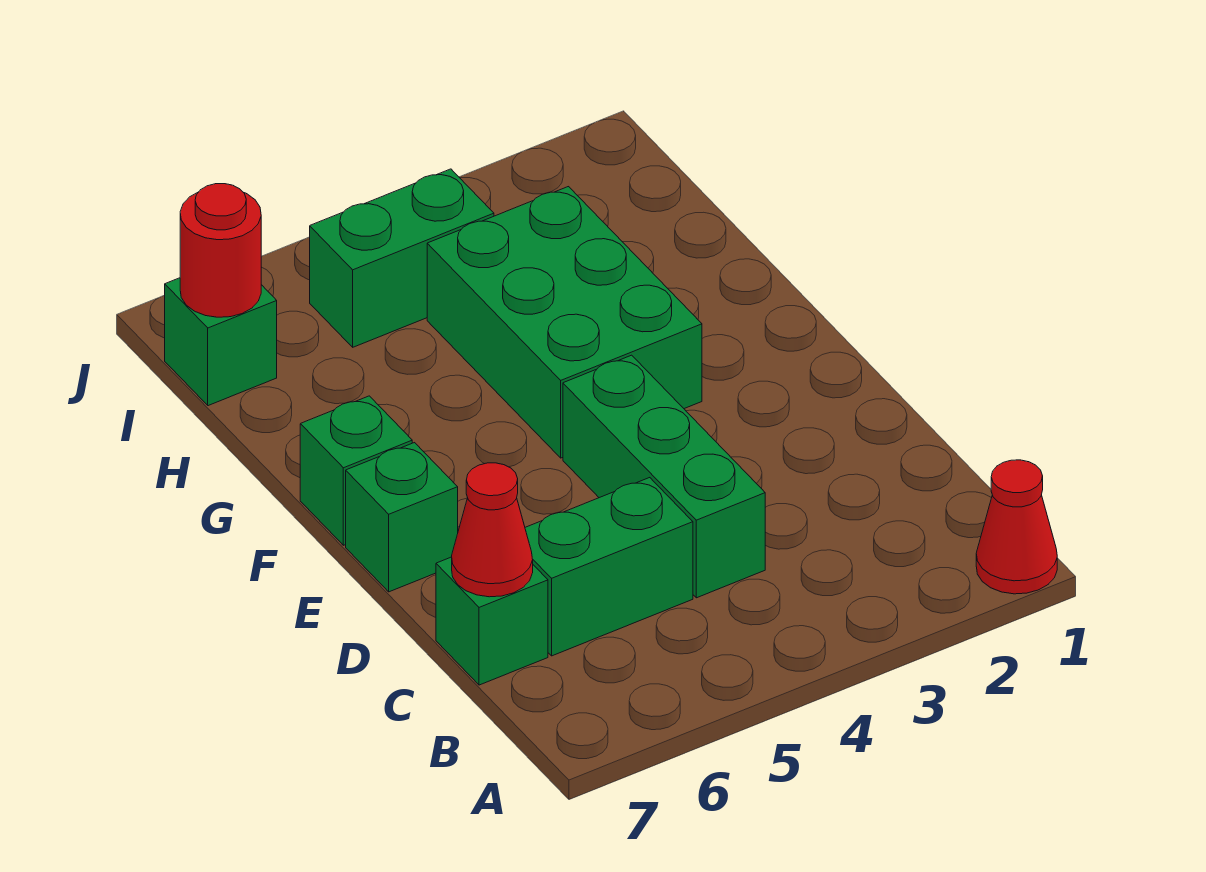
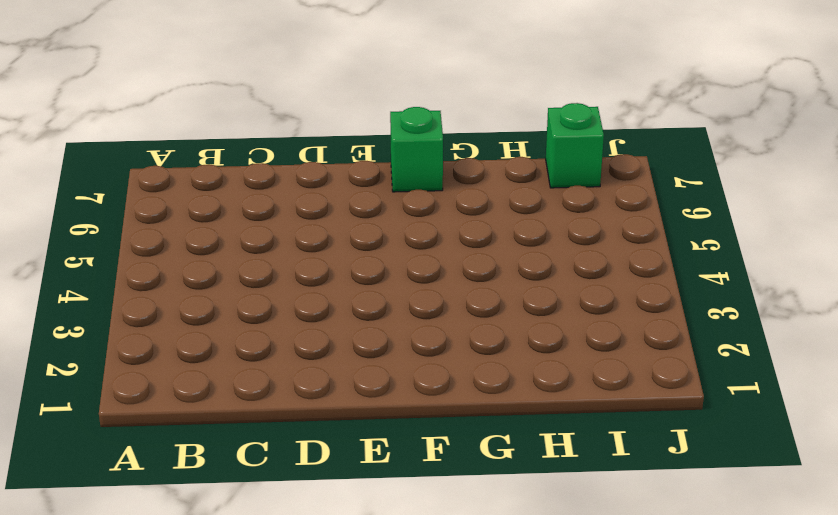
none -> red cone A1 level 1
none -> green brick C4:E4 level 1

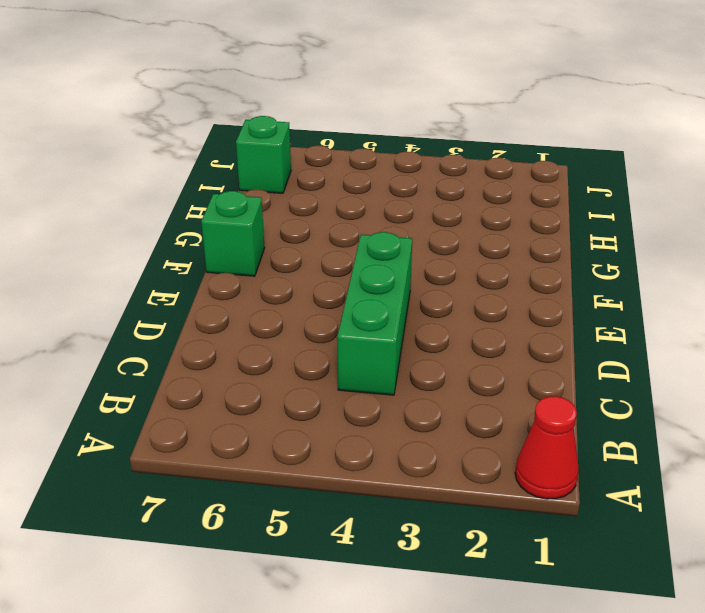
none -> green brick C5:C6 level 1
none -> green brick C7 level 1

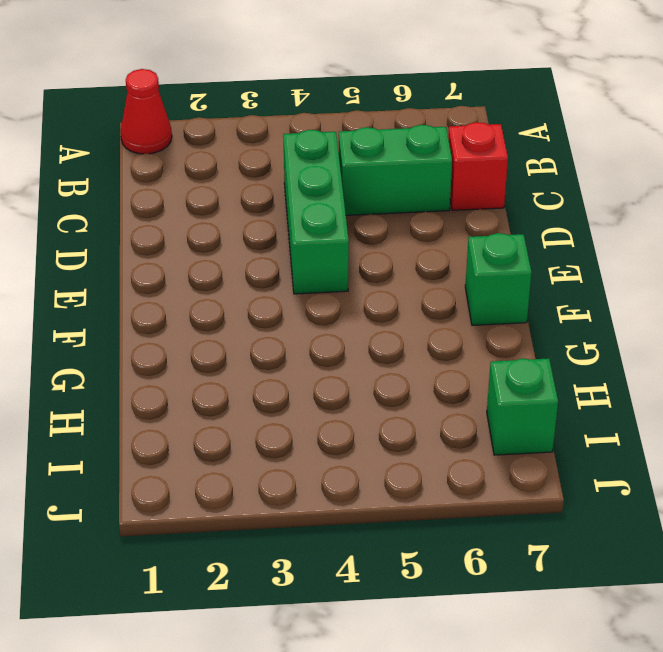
red brick C7 level 1 -> green brick C7 level 1
none -> green brick E7 level 1
none -> green brick F3:H4 level 1

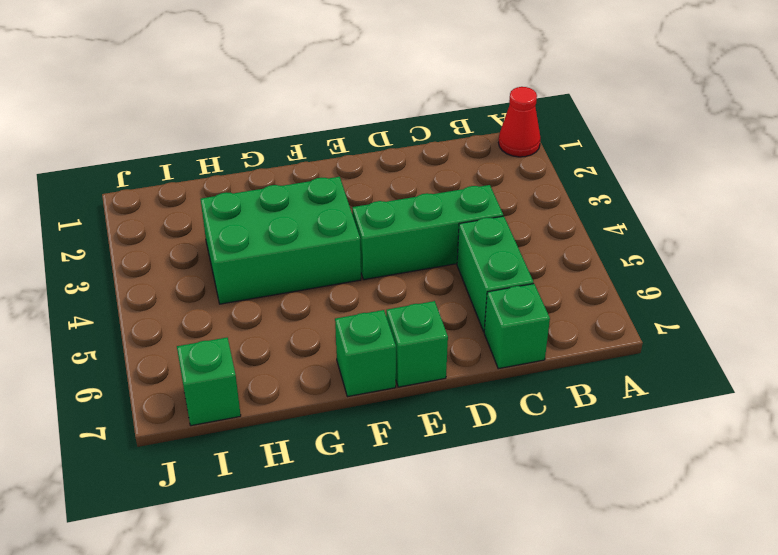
none -> green brick I4:I5 level 1
none -> red cone C7 level 2

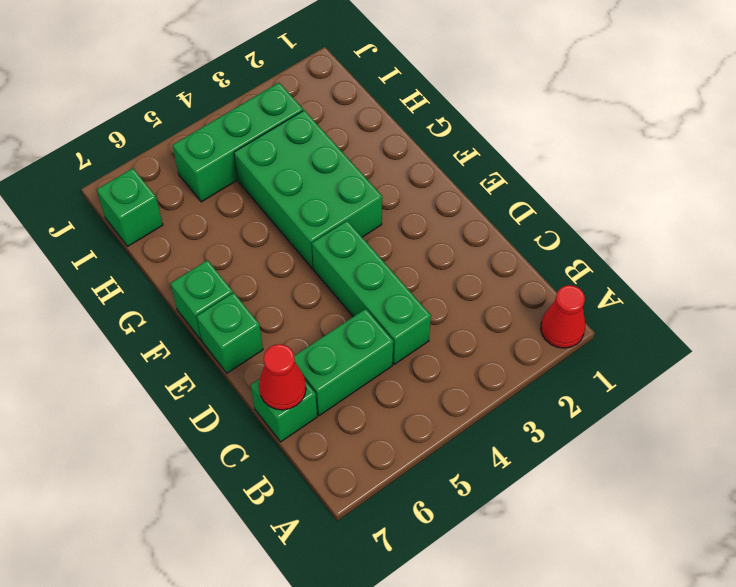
green brick I3:I5 level 1 -> green brick I4:I5 level 1
none -> red round brick I7 level 2

